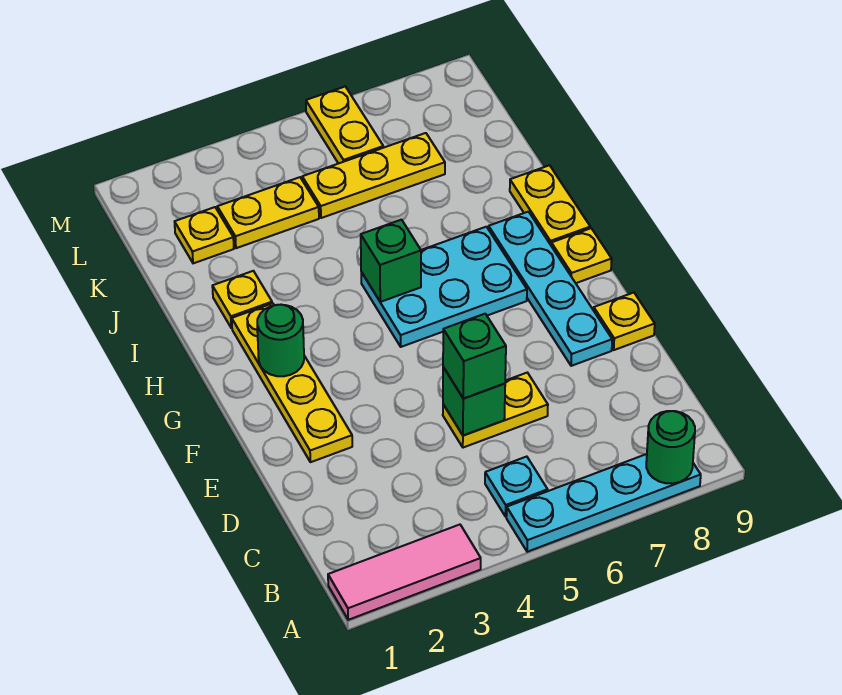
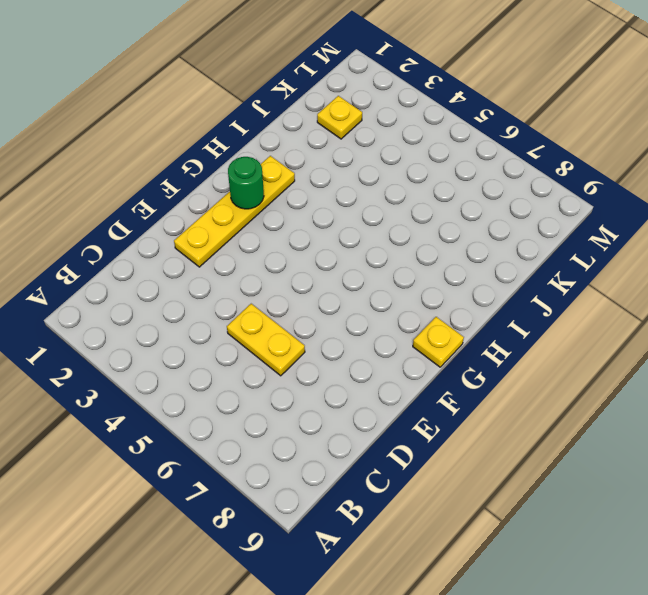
none -> pink tile A1:A3 level 1
none -> cyan plate A5:A8 level 1
none -> cyan plate B5 level 1

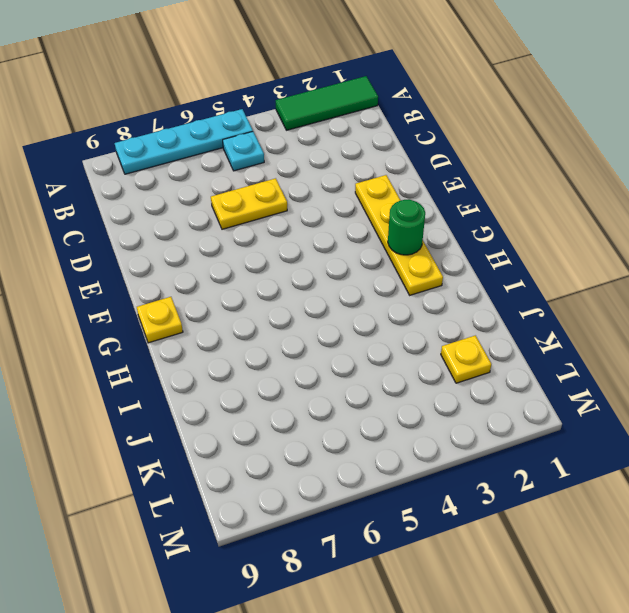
green tile A1:A3 level 1 -> pink tile A1:A3 level 1
none -> cyan plate E8:H8 level 1
none -> yellow plate E9 level 1
none -> cyan plate G5:H7 level 1

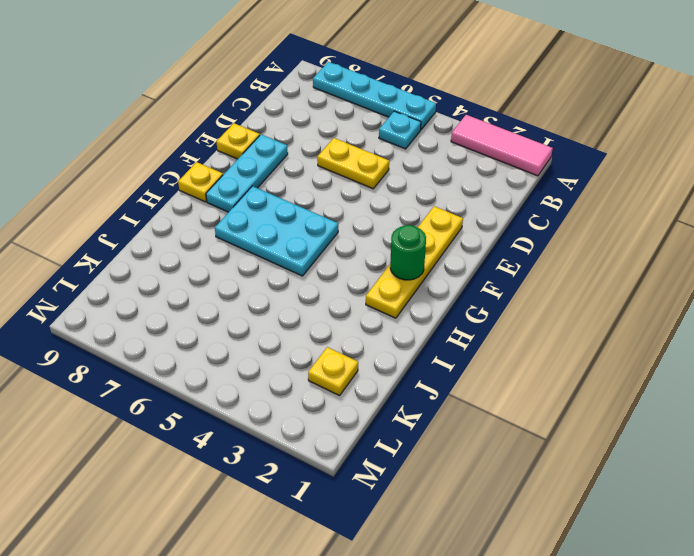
cyan plate E8:G8 level 1 -> cyan plate E8:H8 level 1
none -> yellow plate H9:I9 level 1
none -> yellow plate I2 level 1
none -> yellow plate K3:K4 level 1

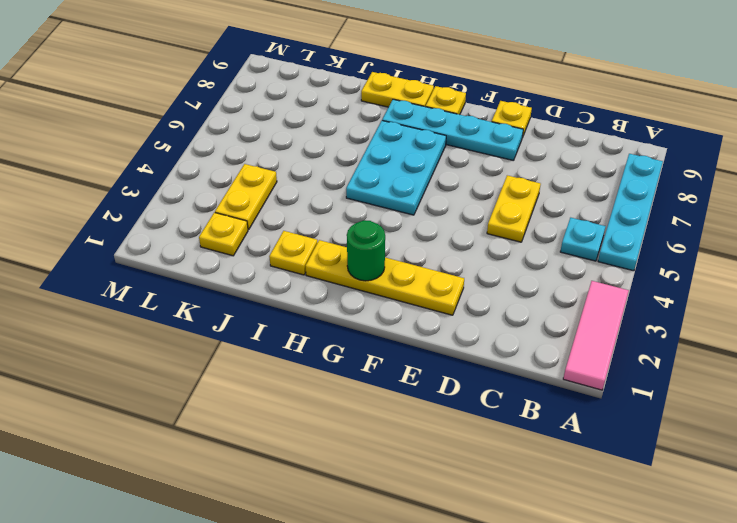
none -> yellow plate K5:K7 level 1
none -> yellow plate L6:M6 level 1
none -> green round brick A8 level 2

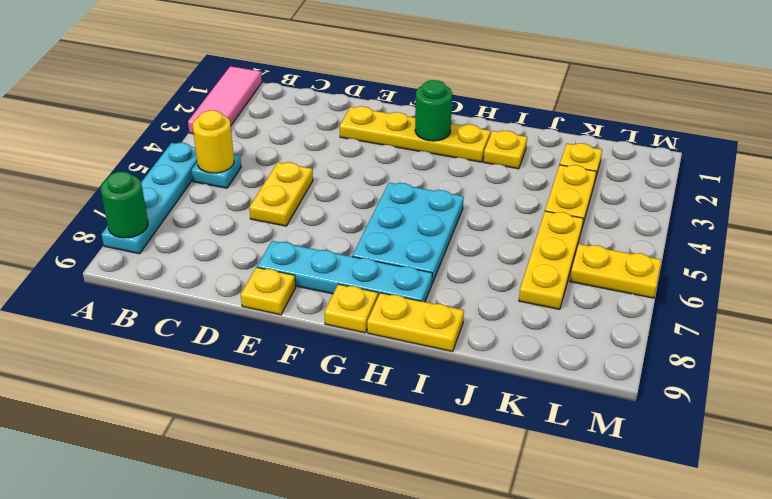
yellow round brick B5 level 2 -> none
none -> green brick D5 level 2
none -> green brick H5 level 2
none -> green brick D5 level 3

